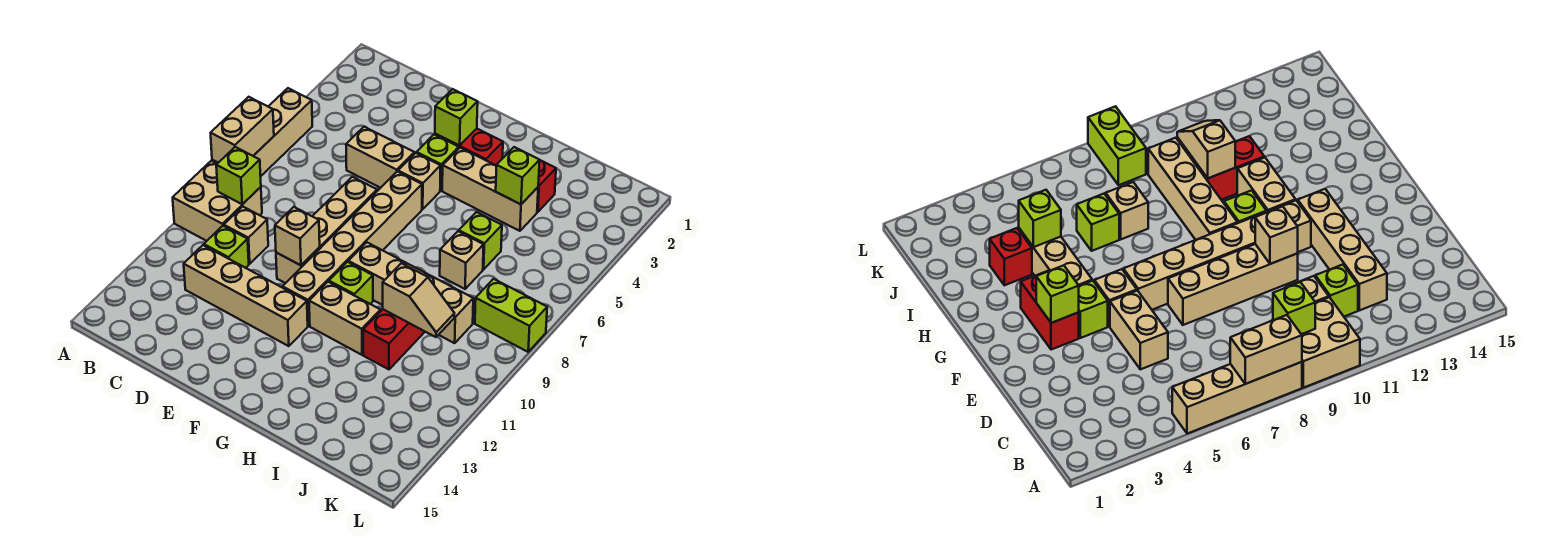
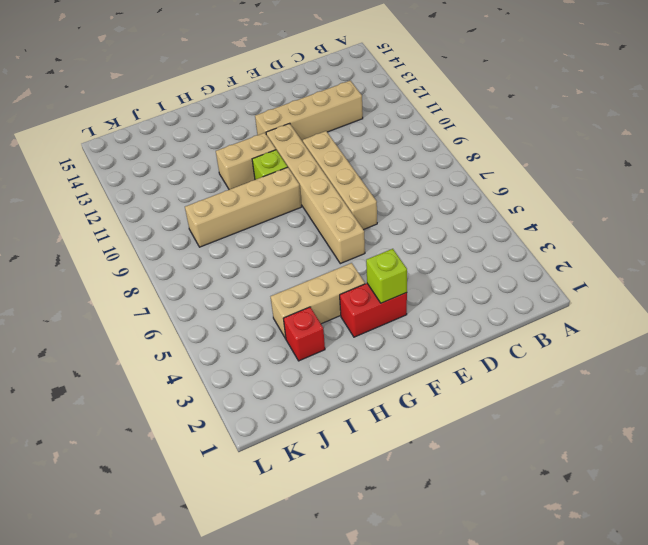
none -> tan brick A5:A8 level 1
none -> tan brick A9:B10 level 1
none -> tan brick C10 level 1

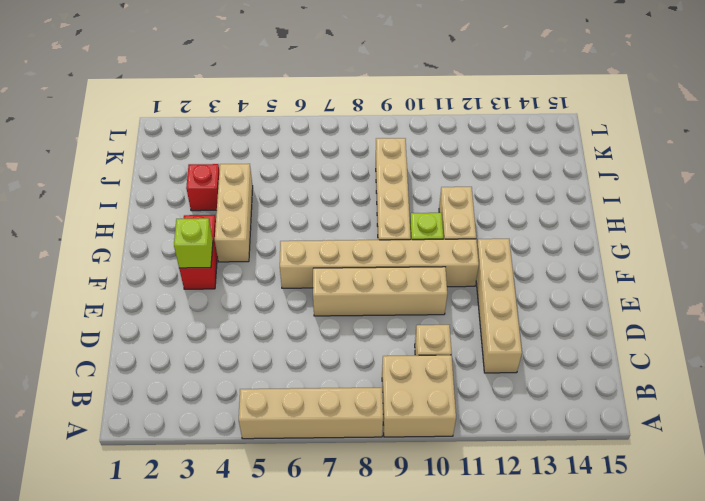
none -> lime brick C11 level 1
none -> tan brick D5:E5 level 1
none -> lime brick F4 level 1

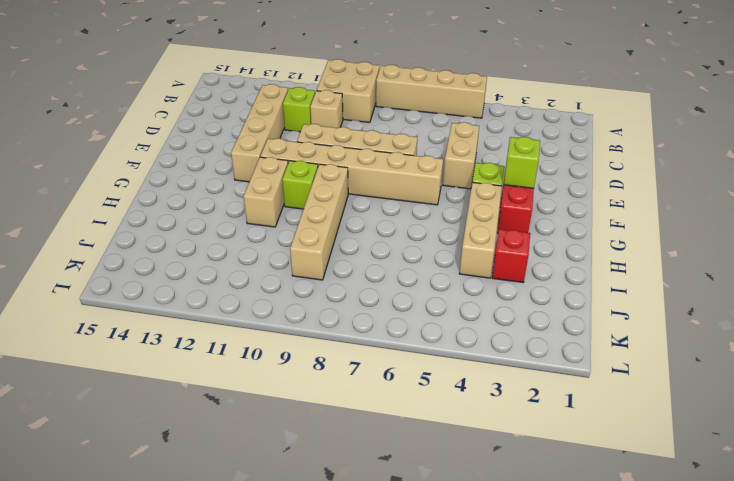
none -> tan brick F5 level 1
none -> lime brick I6 level 1
none -> tan brick I7 level 1

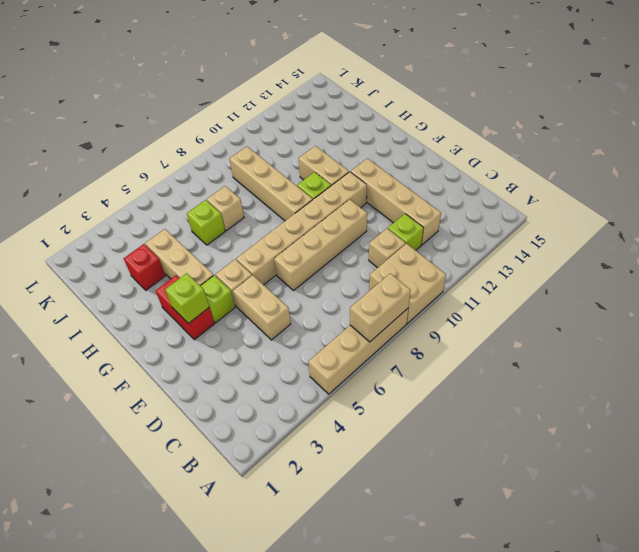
none -> red brick I10:I11 level 1
none -> lime brick K8:L8 level 1
none -> lime brick B9 level 2

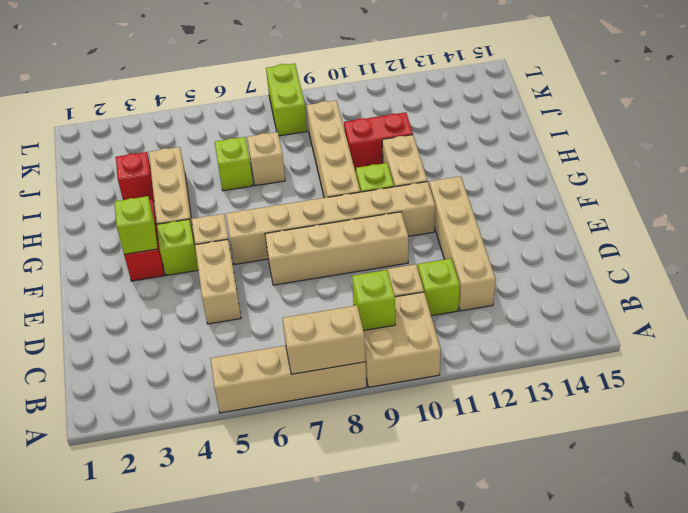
none -> tan brick E10 level 2
none -> lime brick I4 level 2
none -> tan slope I10:J10 level 2 top I

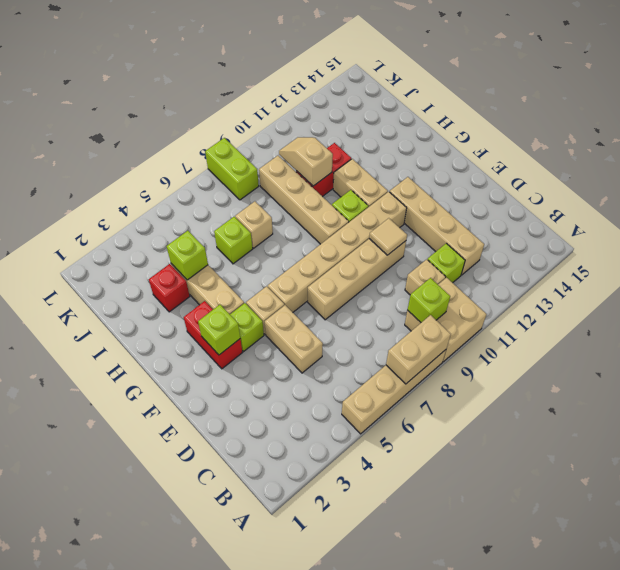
tan tile E10 level 2 -> tan brick E10 level 2

